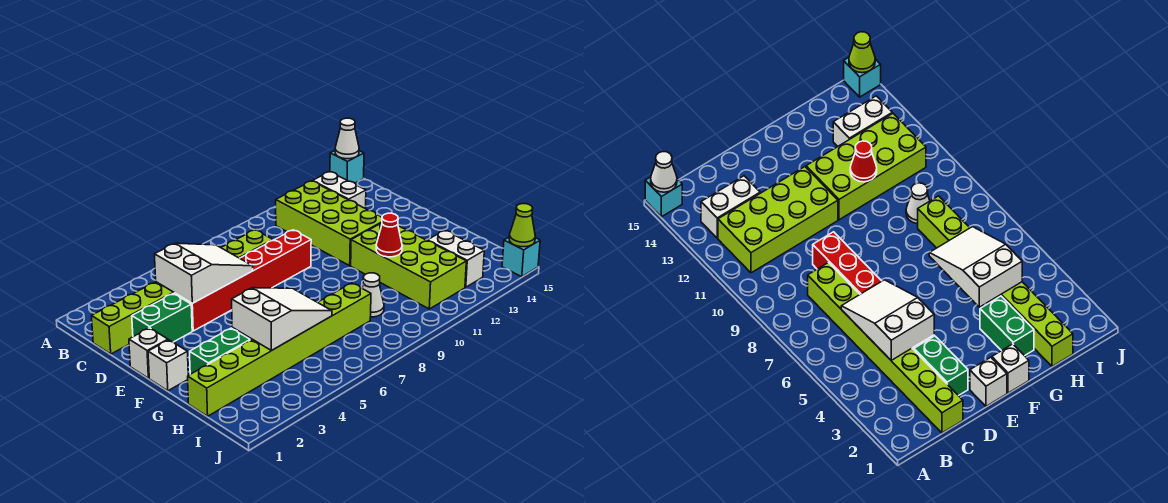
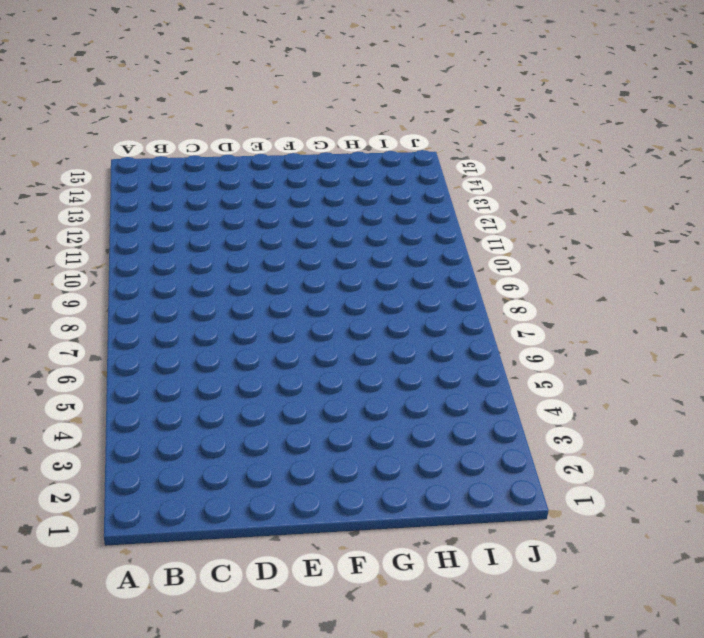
none -> cyan brick A15 level 1
none -> lime brick B11:E12 level 1
none -> white brick B13:C13 level 1

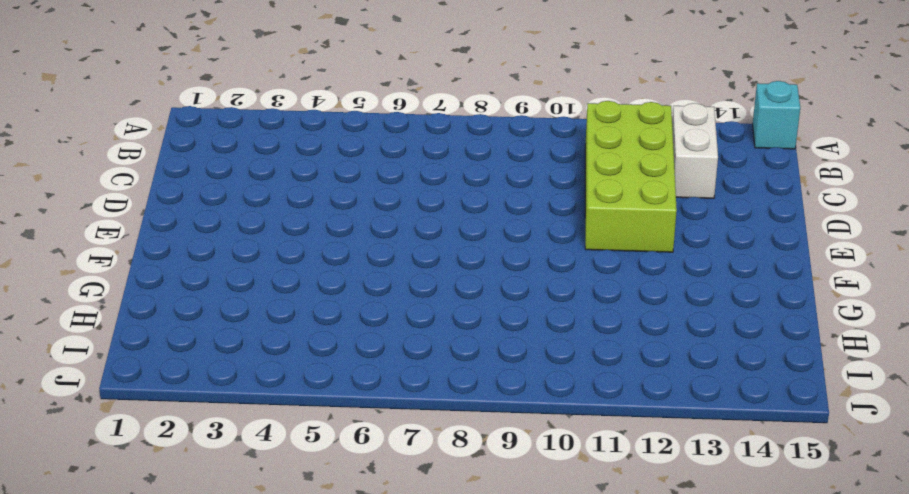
none -> lime brick C1:C8 level 1
none -> green brick D2:D3 level 1
none -> red brick D4:D9 level 1

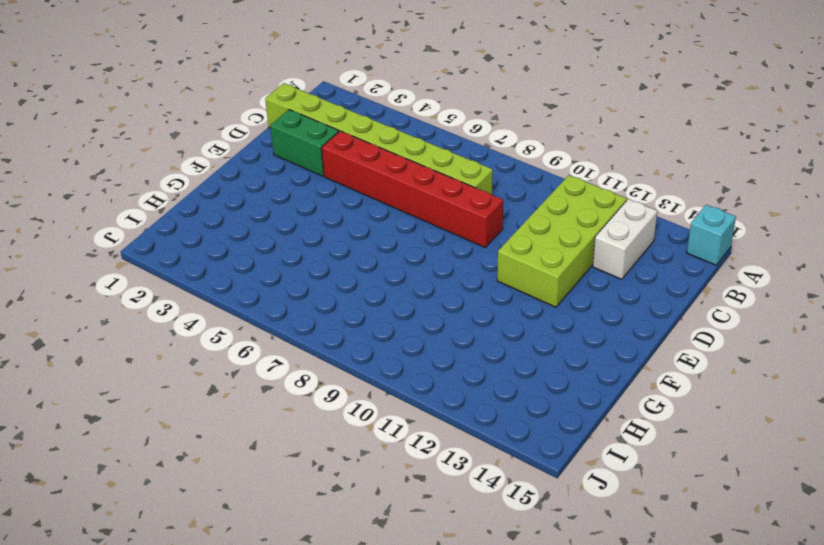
none -> white brick E1 level 1
none -> white brick F1 level 1
none -> lime brick F11:I12 level 1

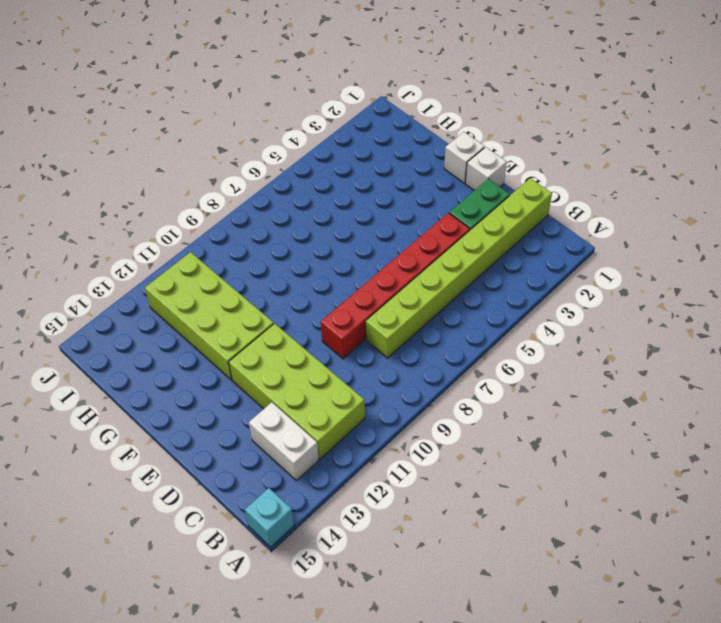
none -> green brick G2:G3 level 1
none -> lime brick H1:H8 level 1
none -> white cone H9 level 1

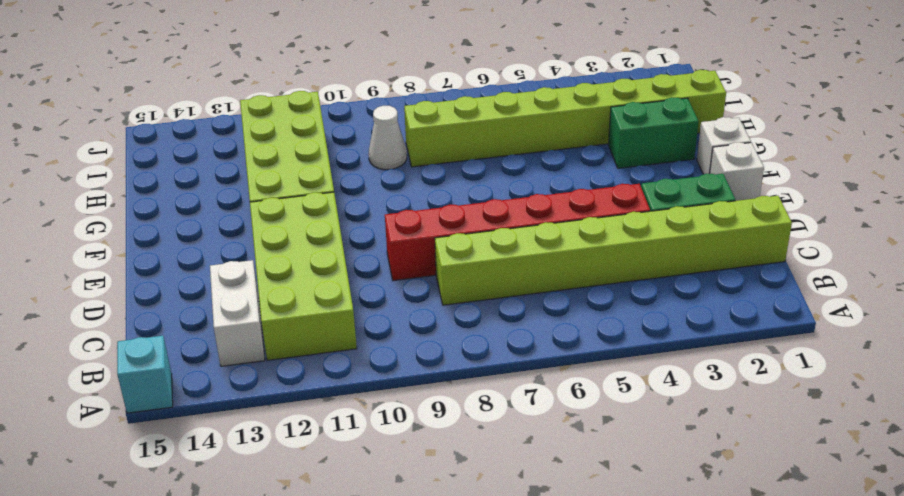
none -> white brick H13:I13 level 1
none -> cyan brick J15 level 1
none -> white cone A15 level 2

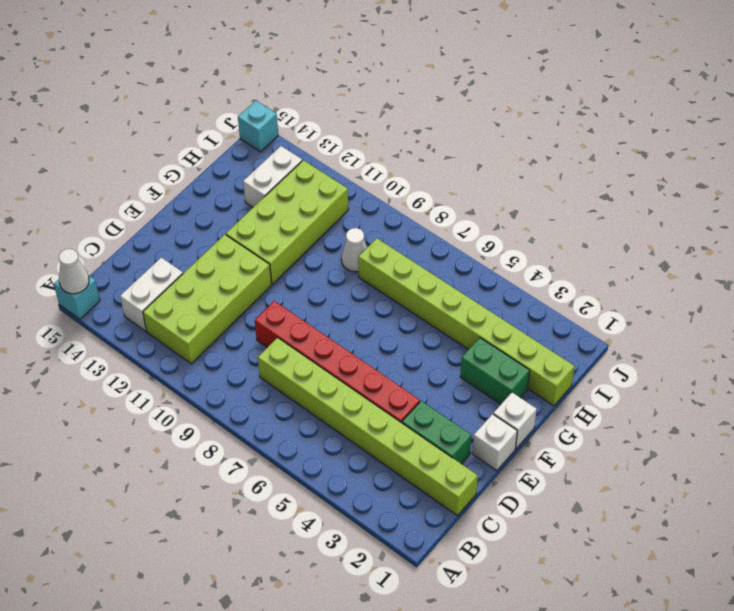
none -> white slope C4:D6 level 2 top 4
none -> white slope G4:H6 level 2 top 4
none -> red cone G11 level 2

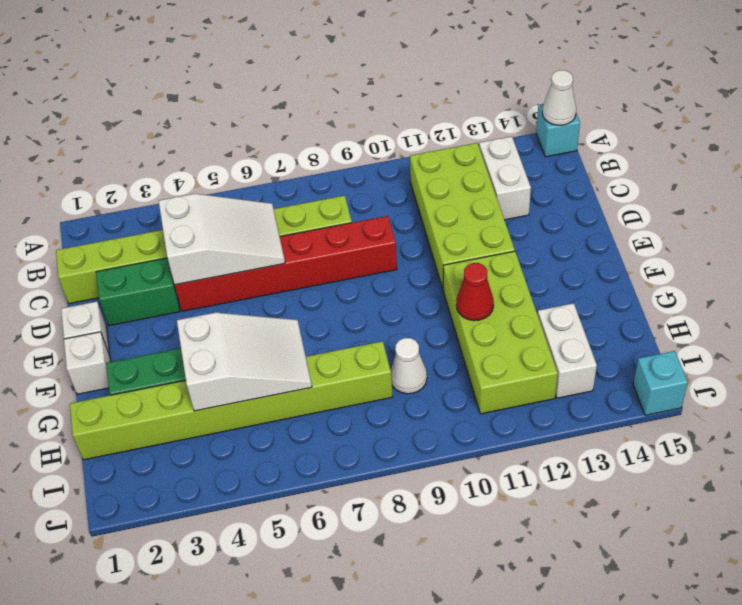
none -> lime cone J15 level 2

